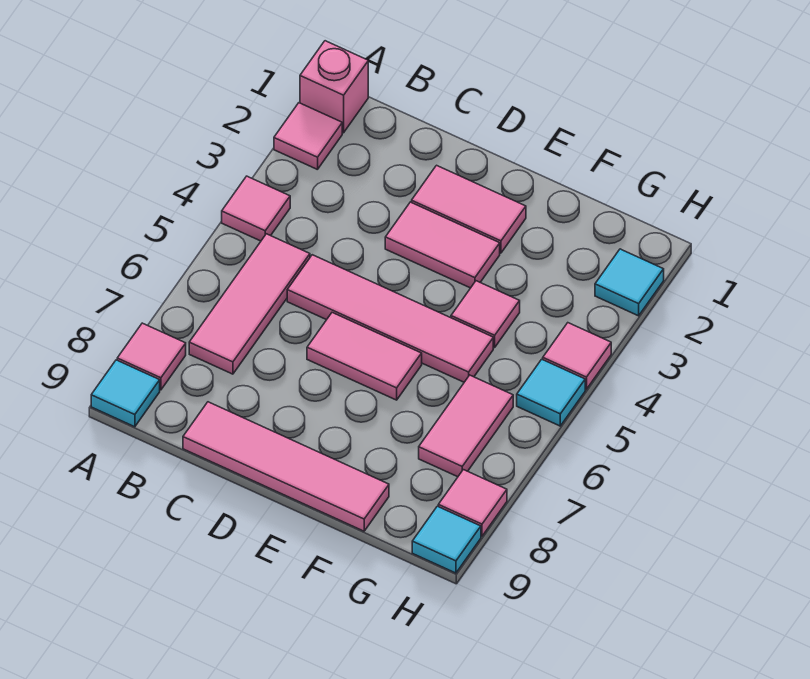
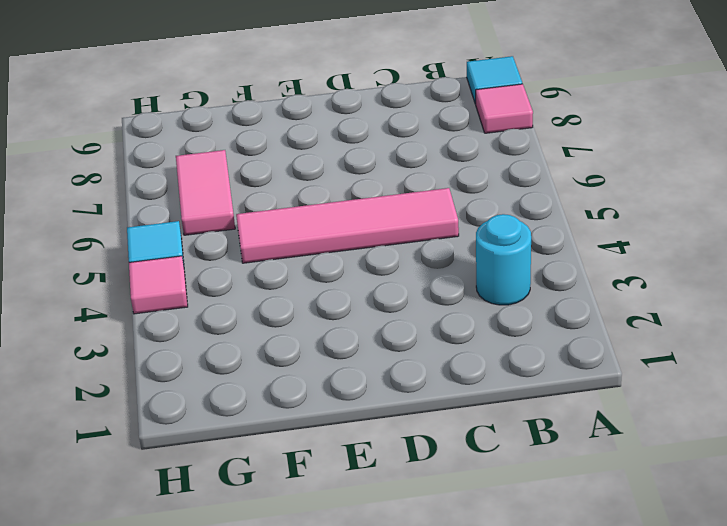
cyan round brick B3 level 1 -> none
none -> pink brick A1 level 1
none -> pink tile A2 level 1
none -> pink tile A4 level 1

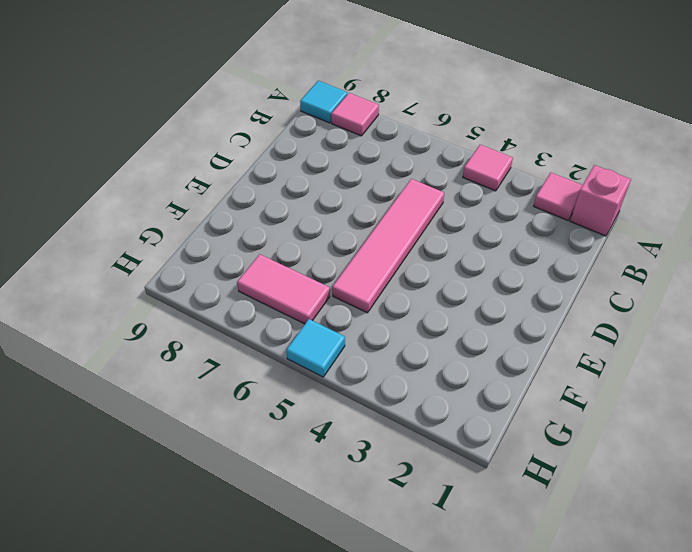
none -> pink tile B5:B7 level 1
none -> pink tile C9:F9 level 1
none -> pink tile D2:E2 level 1

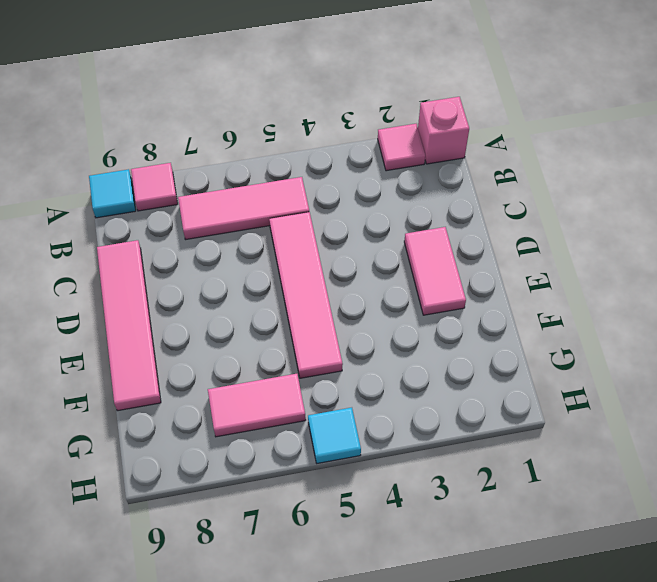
none -> pink tile A4 level 1
none -> pink tile D3:E3 level 1
none -> pink tile D6:E6 level 1

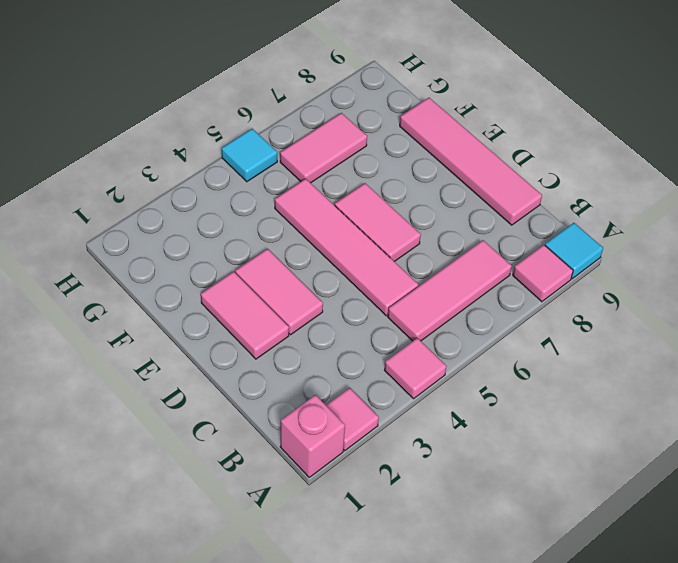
none -> pink tile F4 level 1
none -> cyan tile H2 level 1
none -> pink tile H4 level 1

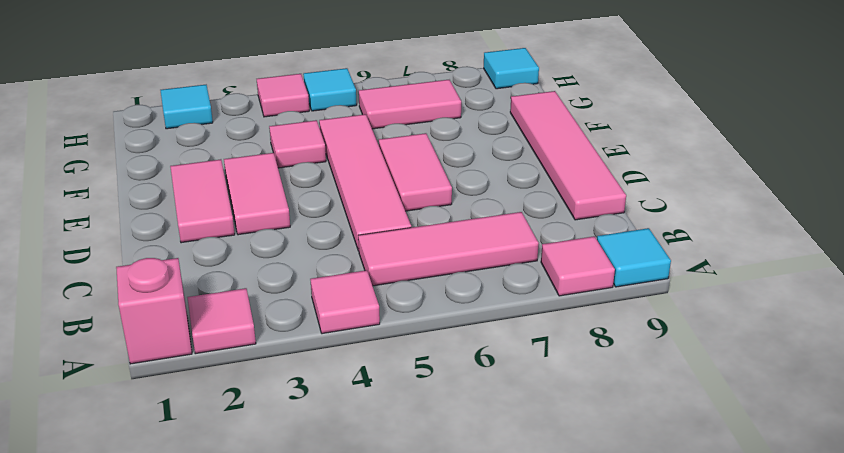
none -> pink tile H8 level 1

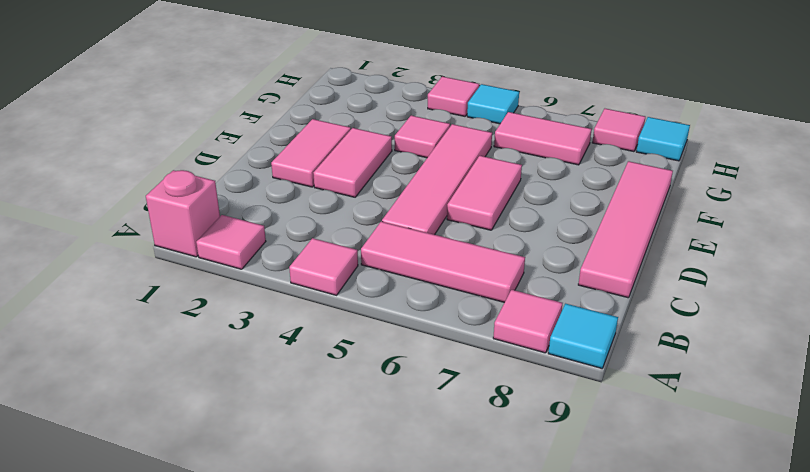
none -> cyan tile H2 level 1

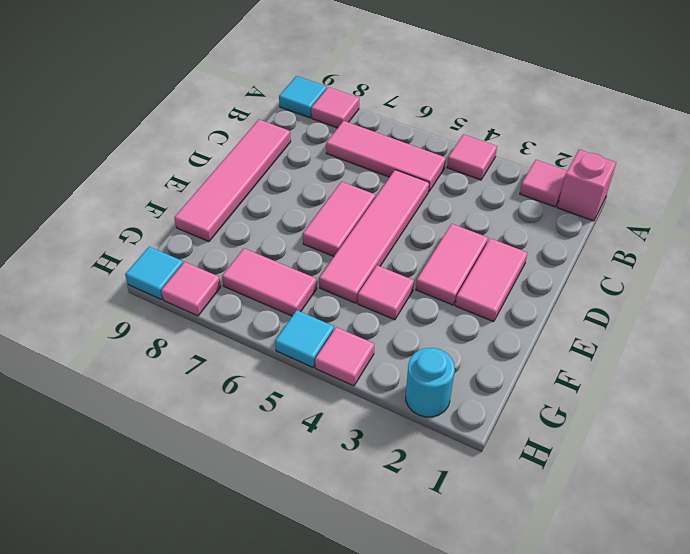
cyan round brick H2 level 1 -> cyan tile H2 level 1

